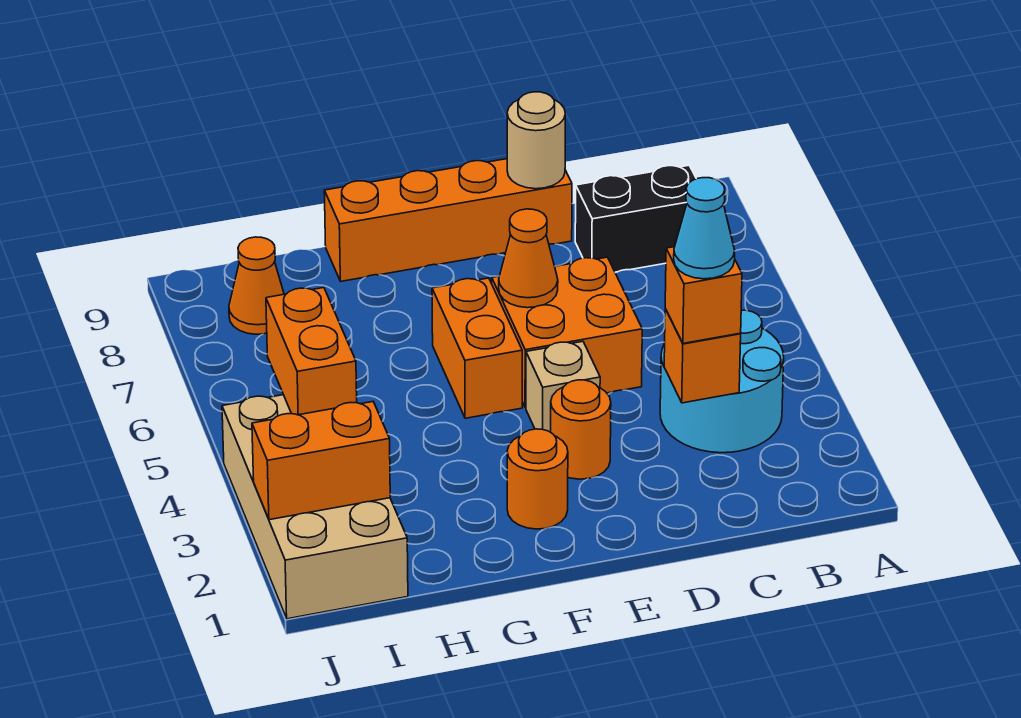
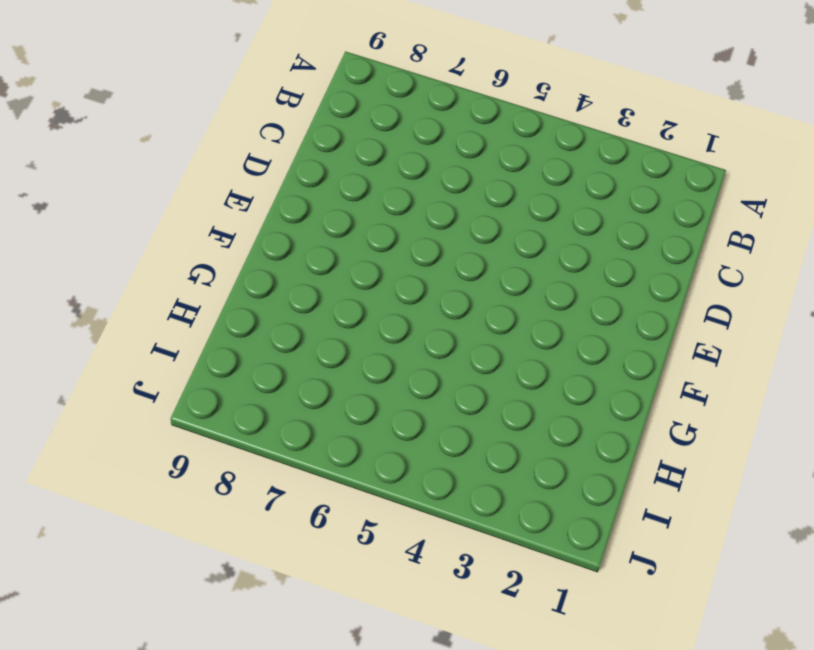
none -> cyan round brick B3:C4 level 1
none -> black brick B8:C8 level 1
none -> orange brick D5:E6 level 1

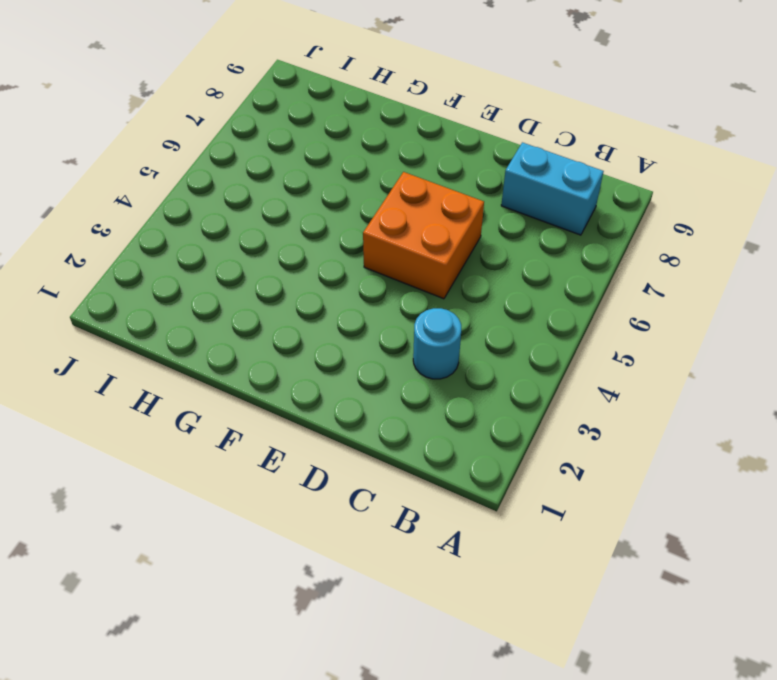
cyan brick B8:C8 level 1 -> black brick B8:C8 level 1
cyan round brick C3 level 1 -> cyan round brick B3:C4 level 1
none -> orange brick D9:G9 level 1
none -> orange round brick E3 level 1
none -> tan brick E4 level 1

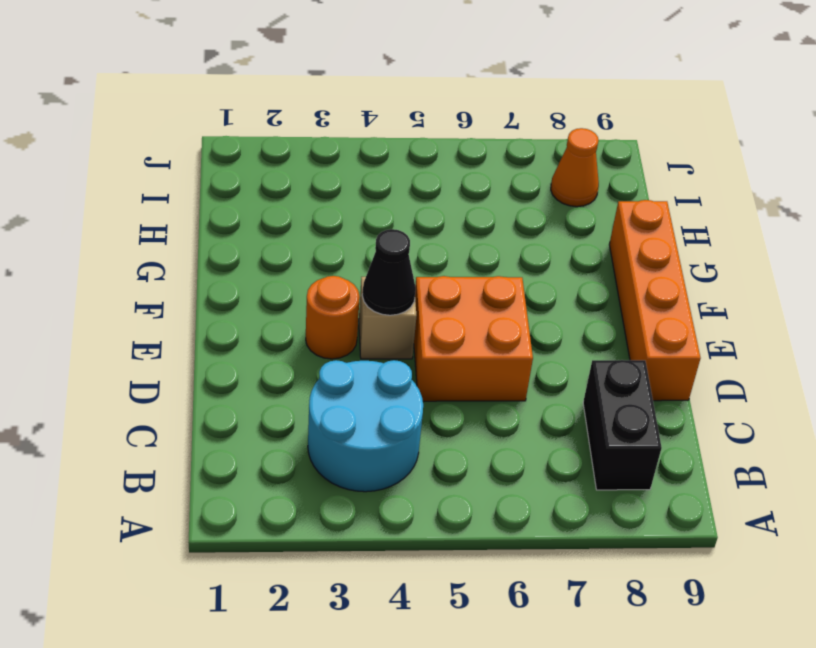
black cone E4 level 2 -> none
none -> orange round brick F2 level 1
none -> orange brick F5:F6 level 1
none -> tan brick I1:J4 level 1

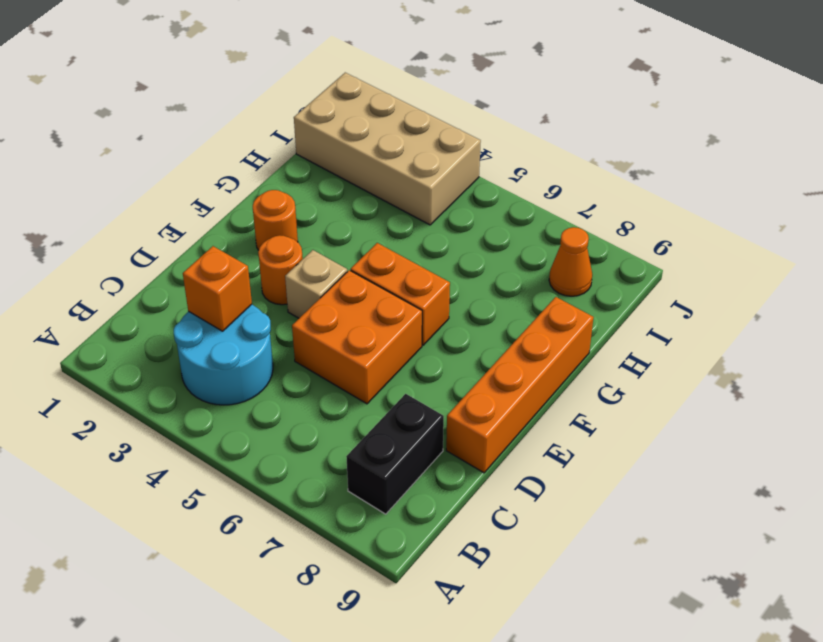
none -> tan round brick D9 level 2
none -> orange cone E6 level 2
none -> orange brick I2:J2 level 2

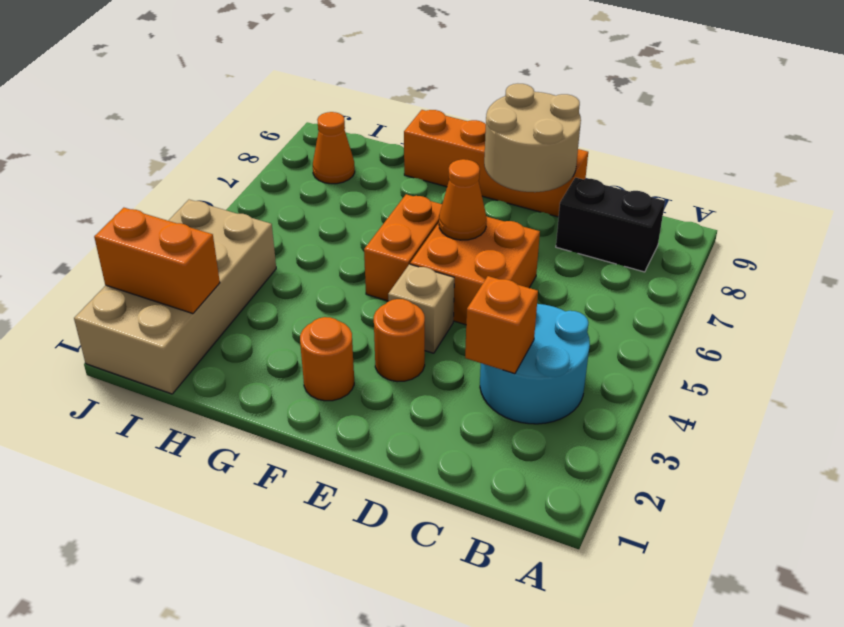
tan round brick D8:E9 level 2 -> tan round brick D9 level 2
none -> orange brick I4:I5 level 2
none -> orange brick C3 level 3
none -> cyan cone C3 level 4

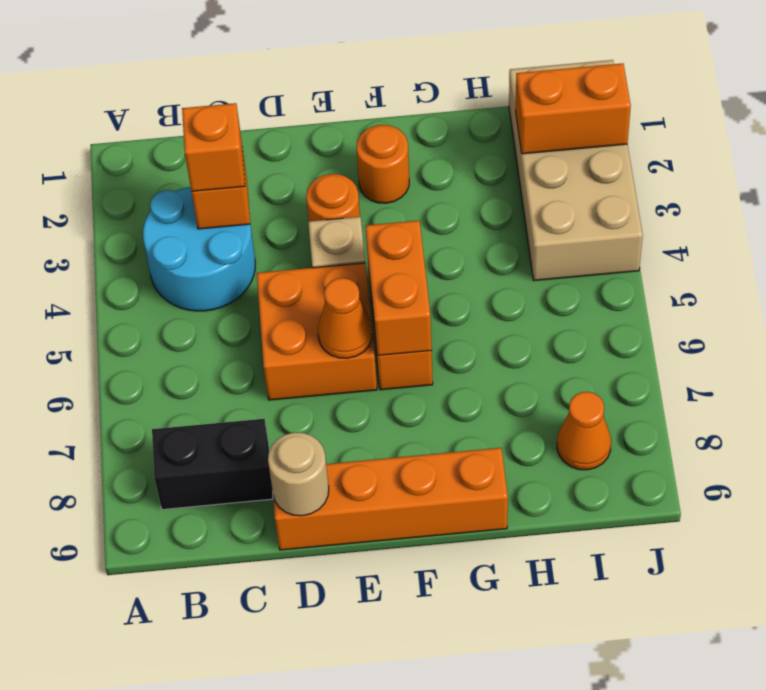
orange brick F5:F6 level 2 -> orange brick I4:I5 level 2
none -> cyan cone C3 level 4

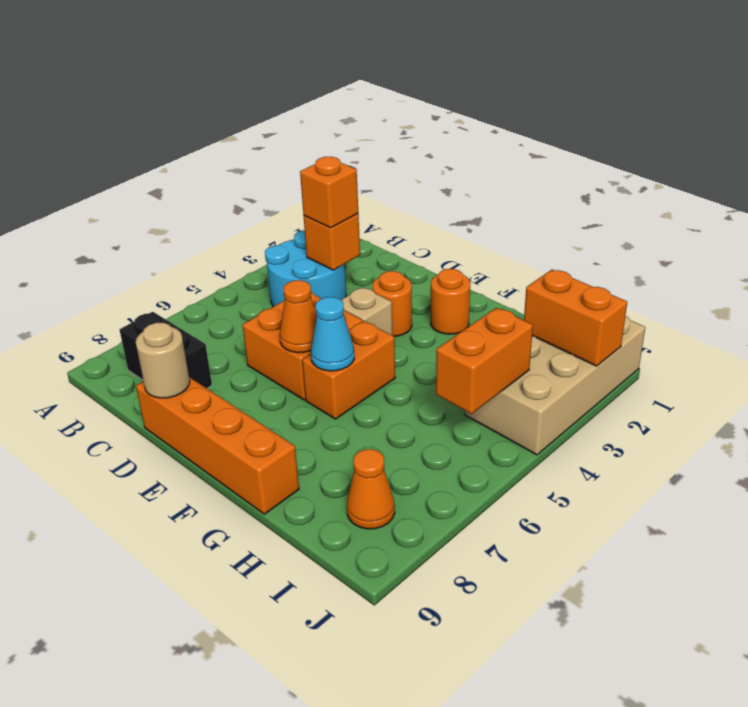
cyan cone F6 level 2 -> cyan cone C3 level 4

